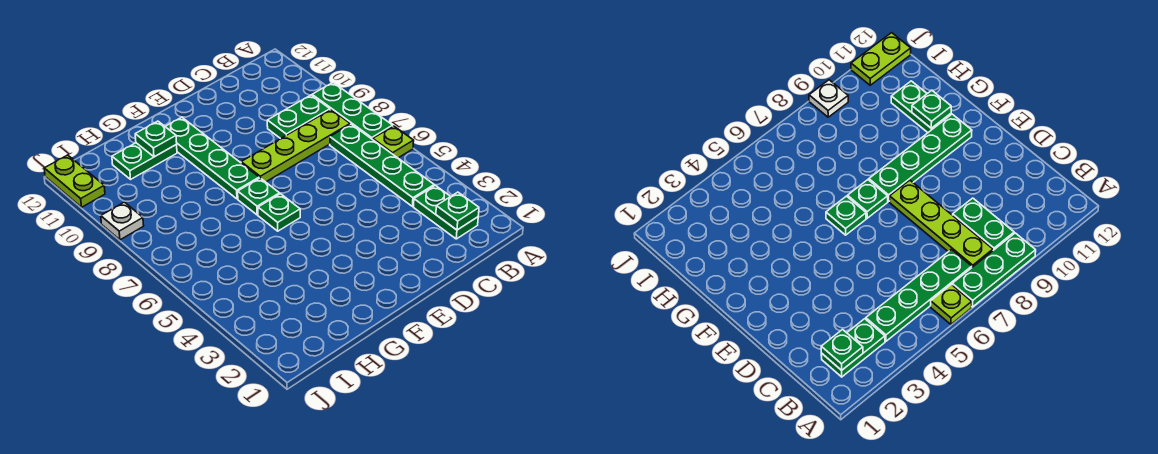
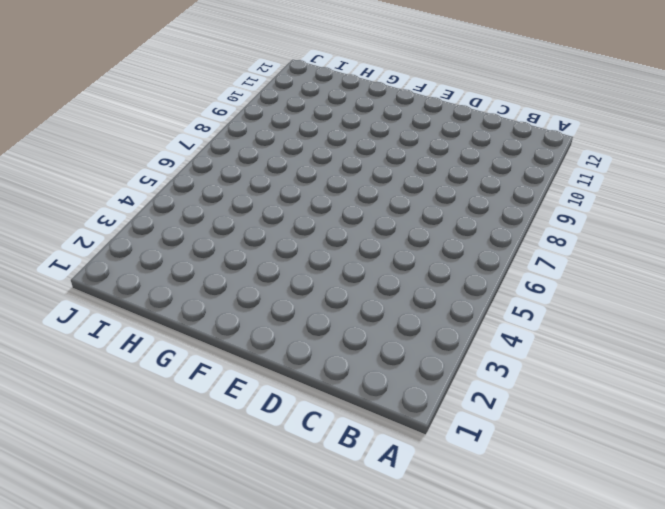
none -> lime plate A6 level 1
none -> green plate A7:A9 level 1
none -> green plate B2:B3 level 1

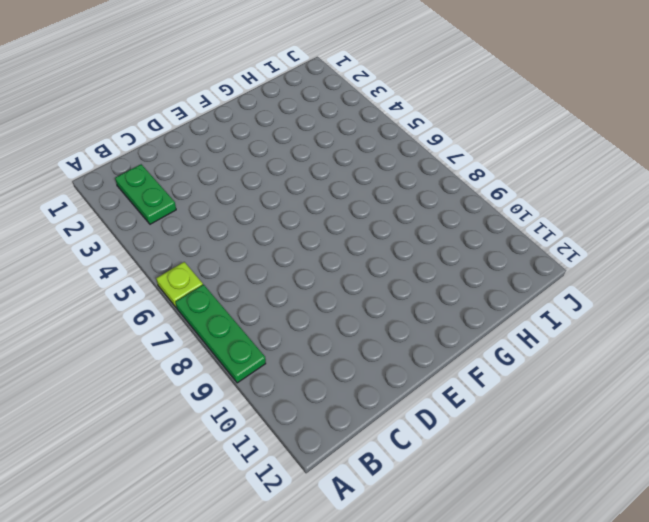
none -> green plate B4:B7 level 1
none -> lime plate B8:E8 level 1
none -> green plate B9:C9 level 1

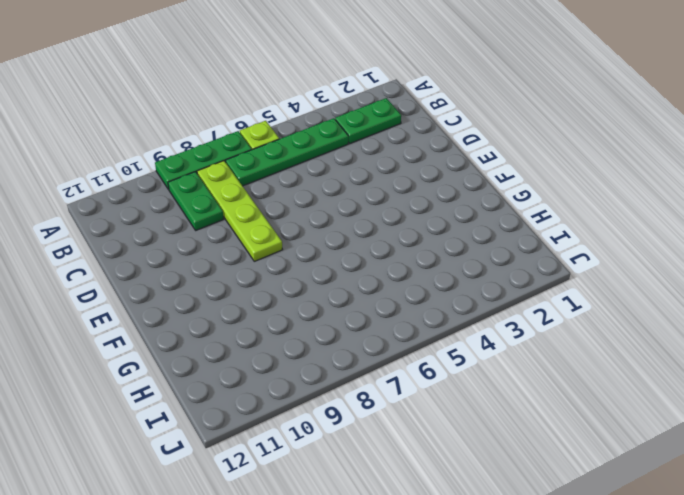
none -> green plate F6 level 1
none -> green plate F7 level 1
none -> green plate F8:F11 level 1

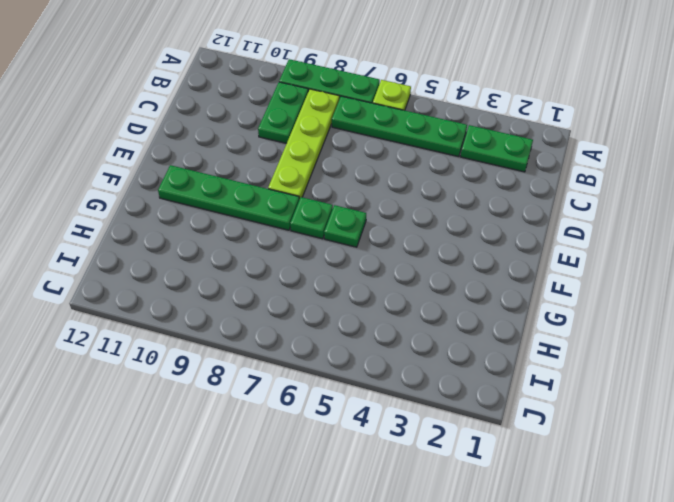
none -> green plate G11:H11 level 1
none -> white plate J9 level 1
none -> lime plate J11:J12 level 1

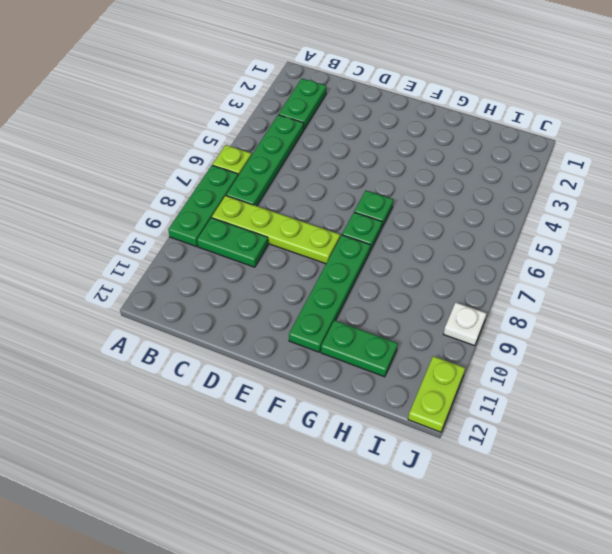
none -> green plate B2 level 2
none -> green plate G11 level 2

